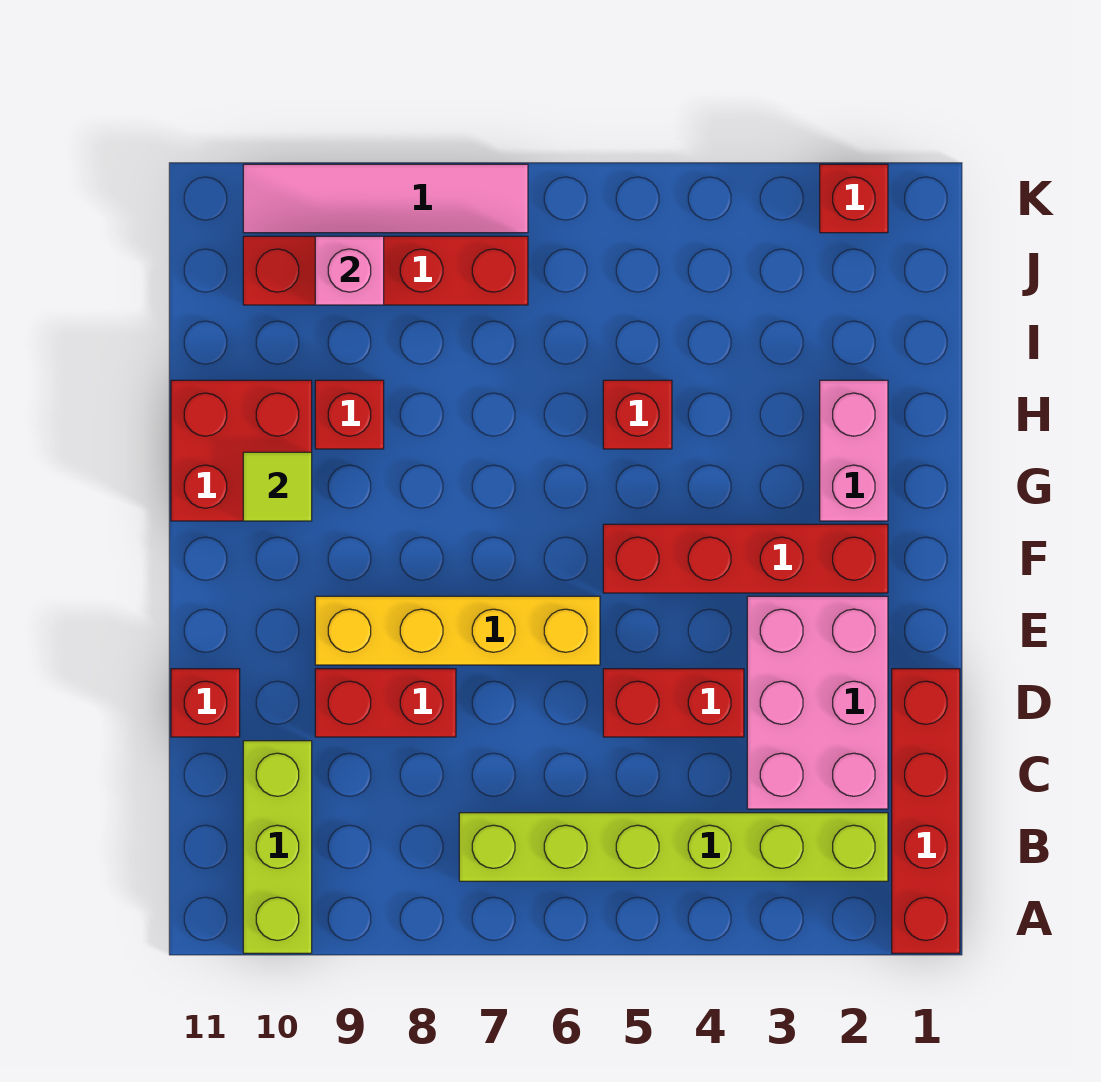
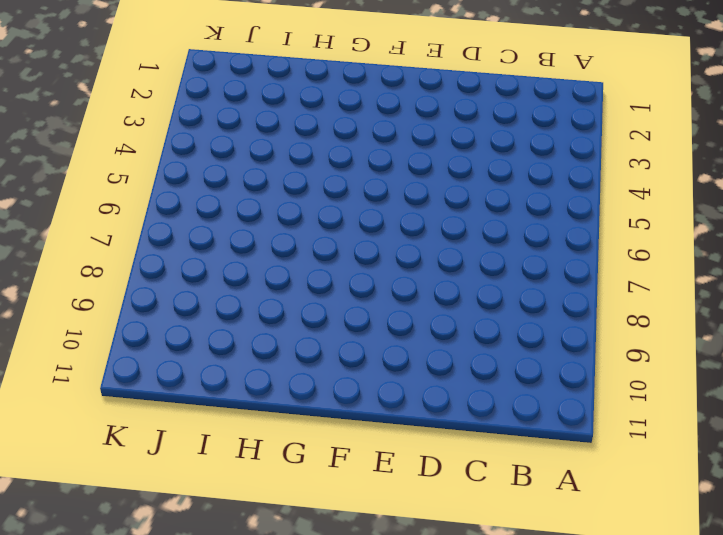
none -> red brick A1:D1 level 1
none -> lime brick A10:C10 level 1
none -> lime brick B2:B7 level 1

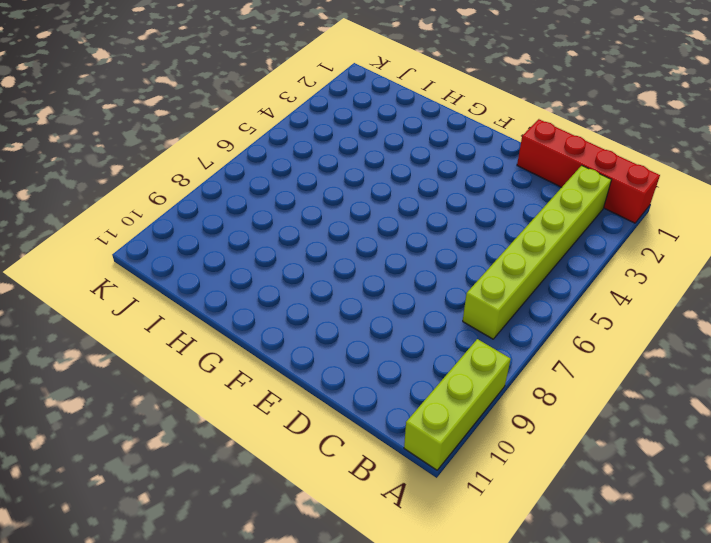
lime brick A9:A11 level 1 -> lime brick A10:C10 level 1
none -> pink brick C2:E3 level 1
none -> red brick D4:D5 level 1
none -> red brick D8:D9 level 1

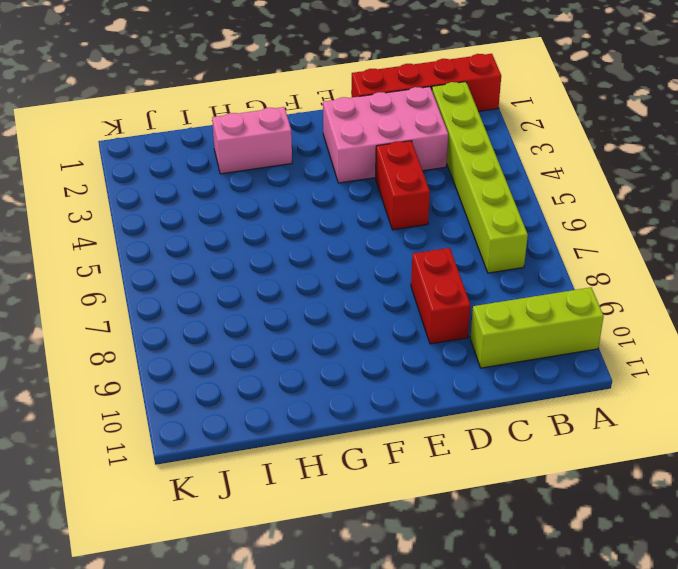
none -> red brick D11 level 1
none -> yellow brick E6:E9 level 1
none -> red brick F2:F5 level 1

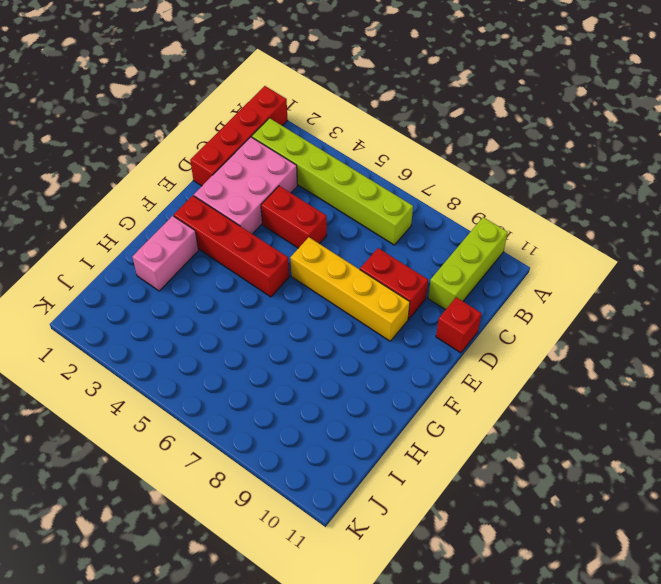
none -> red brick G10:H11 level 1
none -> red brick H5 level 1
none -> red brick H9 level 1

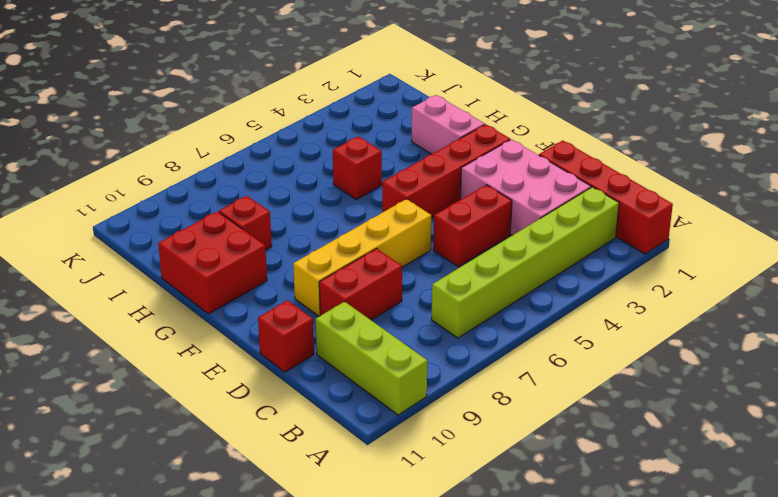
none -> red brick J7:J10 level 1
none -> red brick K2 level 1
none -> pink tile K7:K10 level 1

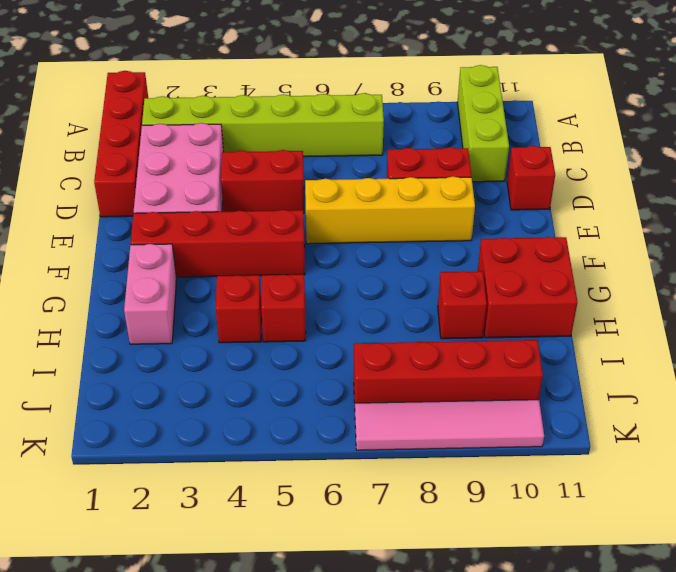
red brick H4 level 1 -> red brick K2 level 1
none -> lime tile G10 level 2
none -> pink brick J9 level 2

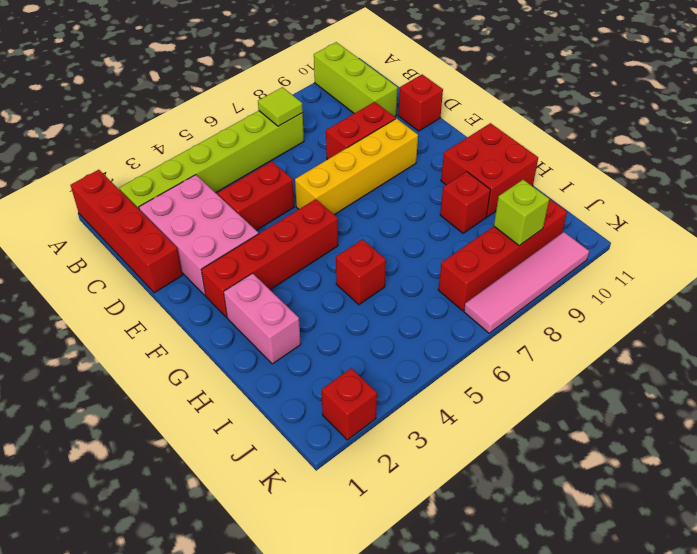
lime tile B7 level 2 -> lime tile G10 level 2
lime brick J9 level 2 -> pink brick J9 level 2

